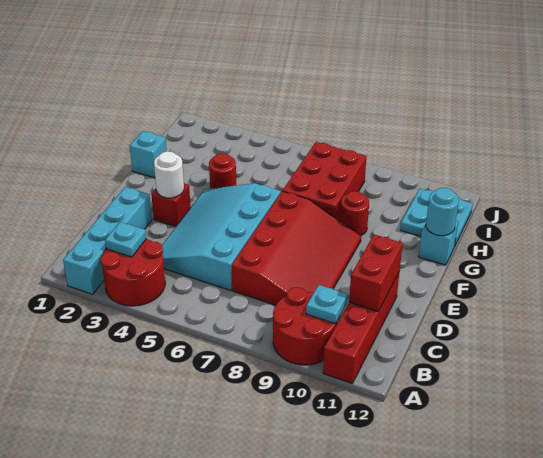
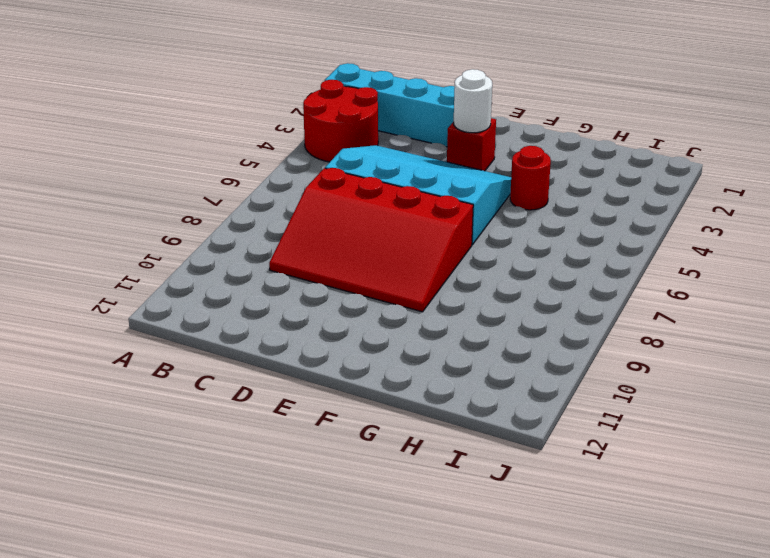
none -> red round brick A9:B10 level 1
none -> red brick A11:D11 level 1
none -> cyan brick G1 level 1

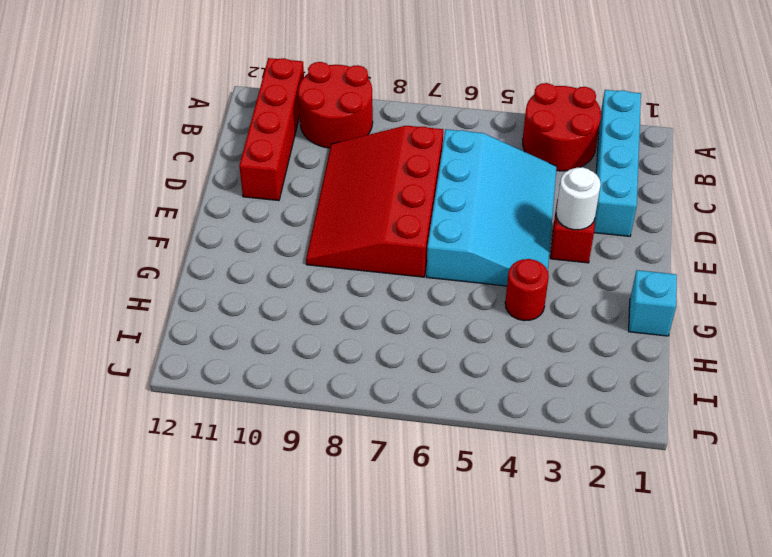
none -> red brick G7:I8 level 1
none -> red round brick G9 level 1
none -> cyan brick G12 level 1

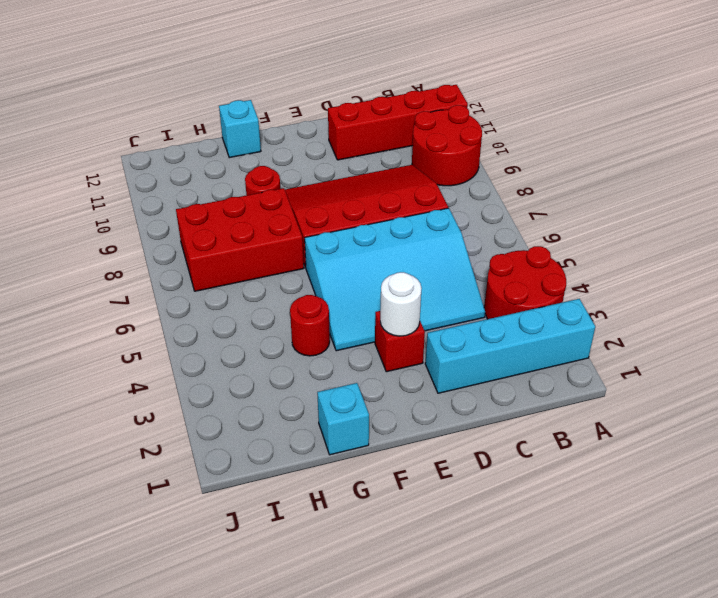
none -> cyan plate H11:I12 level 1
none -> cyan plate B3 level 2
none -> cyan plate B10 level 2

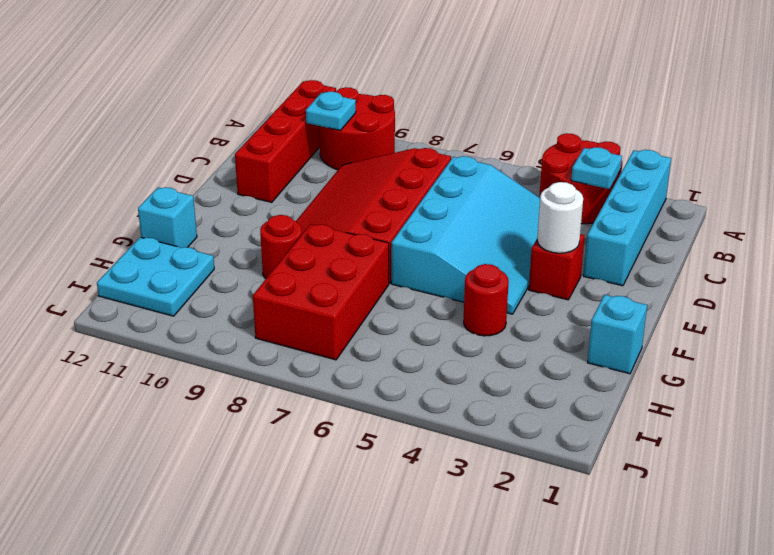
none -> red brick C11:D11 level 2
none -> cyan round brick G12 level 2

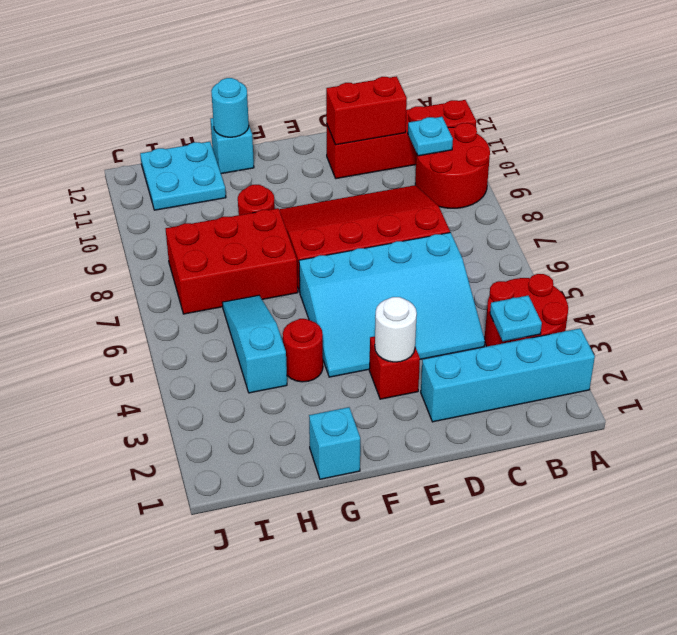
cyan slope H4:H6 level 1 top 4 -> none

